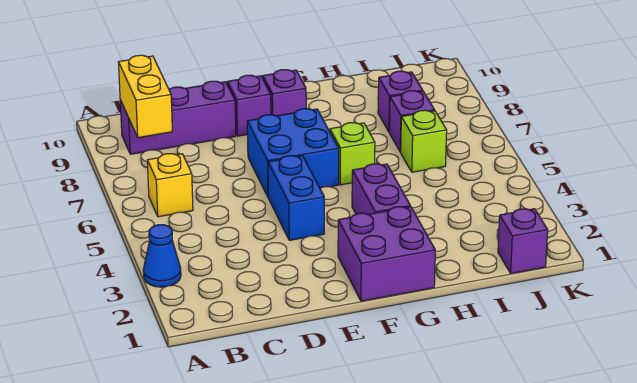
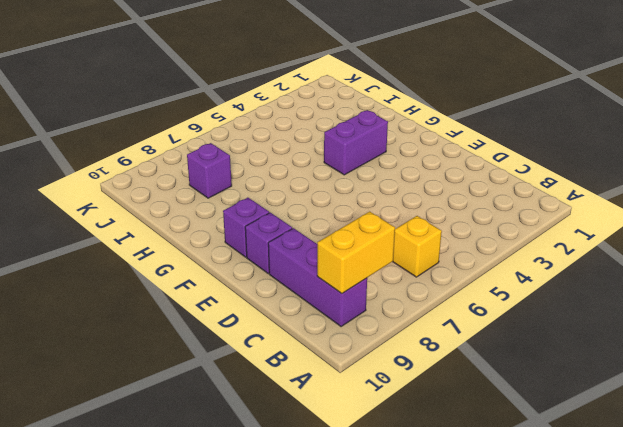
none -> blue cone A3 level 1
none -> blue brick E4:E5 level 1
none -> blue brick E6:F7 level 1

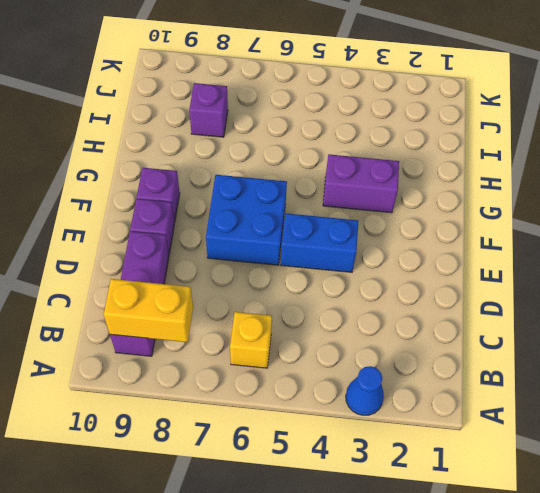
none -> purple brick F1:G2 level 1
none -> lime brick G6 level 1
none -> lime brick I6 level 1

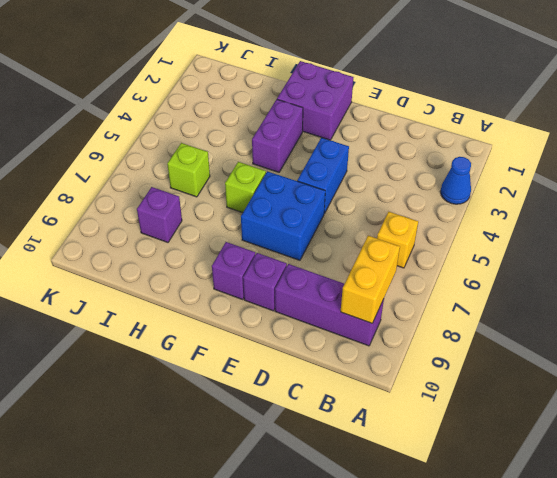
none -> purple brick I7 level 1
none -> purple brick J1 level 1

